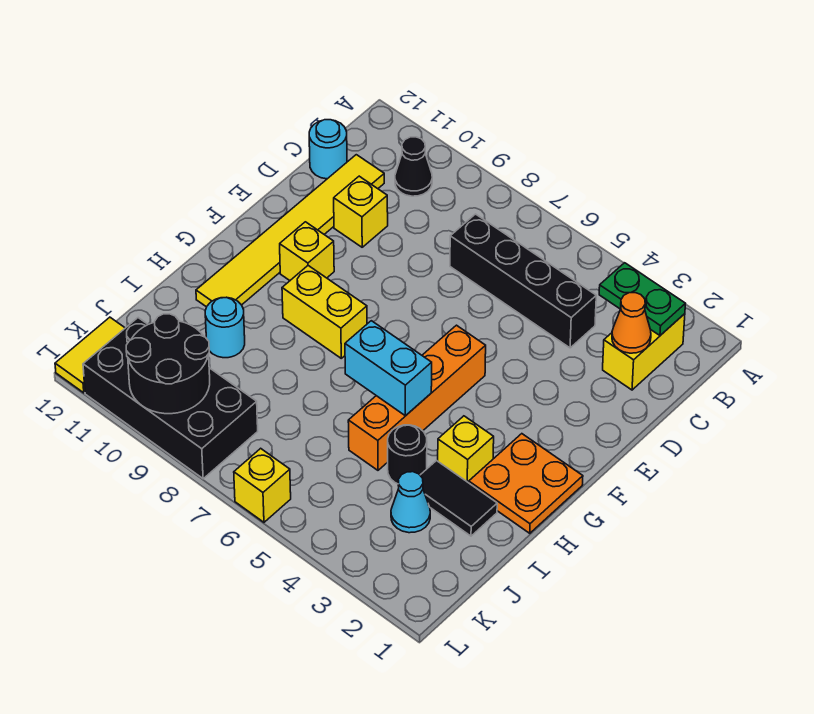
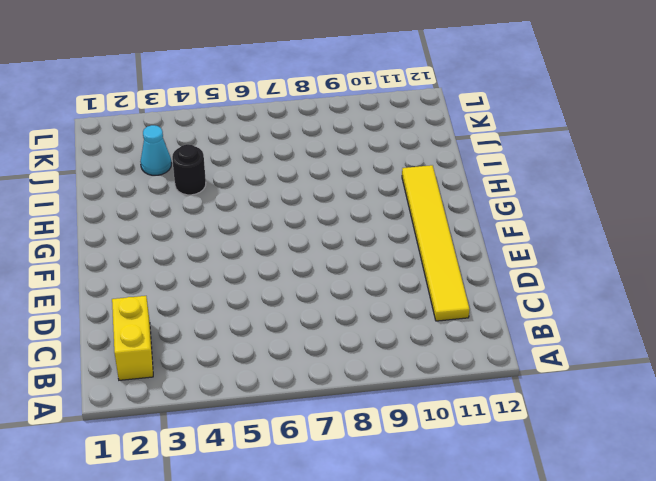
none -> black cone B10 level 1
none -> black brick C4:C7 level 1
none -> cyan round brick C12 level 1

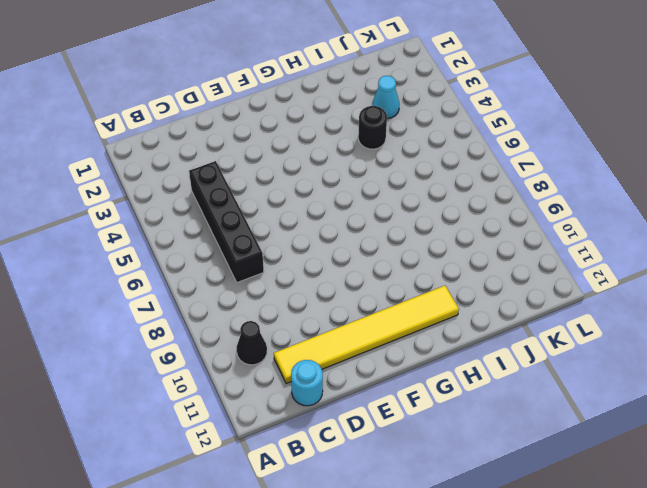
none -> yellow brick B2:C2 level 1
none -> yellow brick D10 level 1
none -> orange brick F5:I5 level 1

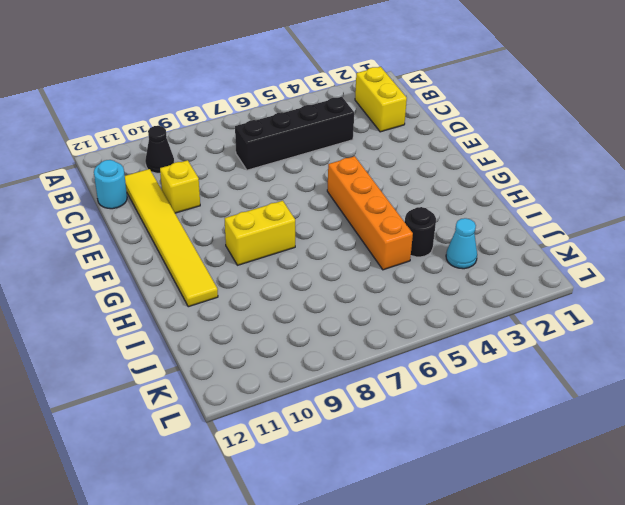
none -> yellow brick F10 level 1
none -> orange plate G1:H2 level 1
none -> yellow brick H3 level 1

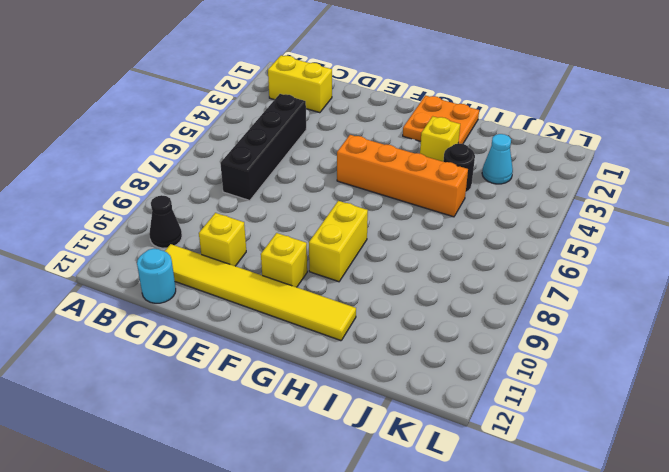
none -> black tile I2:I3 level 1
none -> cyan round brick I10 level 1
none -> black brick K8:L11 level 1

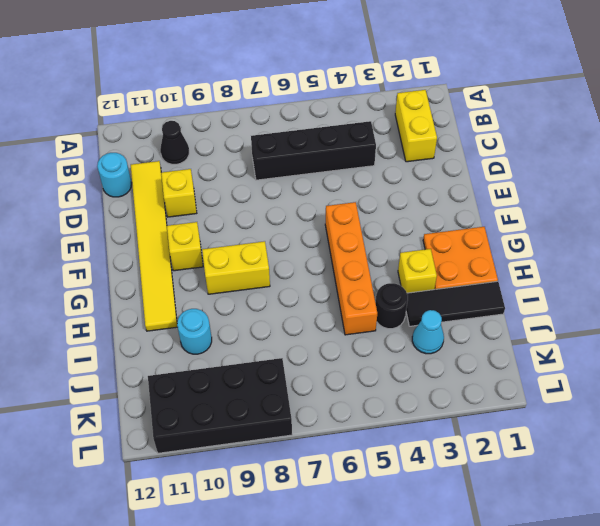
black tile I1:I3 level 1 -> black tile I2:I3 level 1
none -> yellow tile K12:L12 level 1
none -> yellow brick L6 level 1
none -> green plate B2:B3 level 2

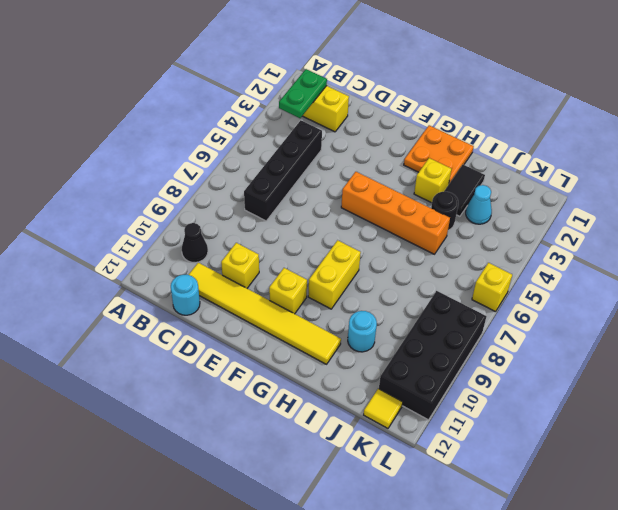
yellow tile K12 level 1 -> yellow tile K12:L12 level 1
none -> orange cone C2 level 2
none -> cyan brick H5:H6 level 2
none -> black round brick K9:L10 level 2

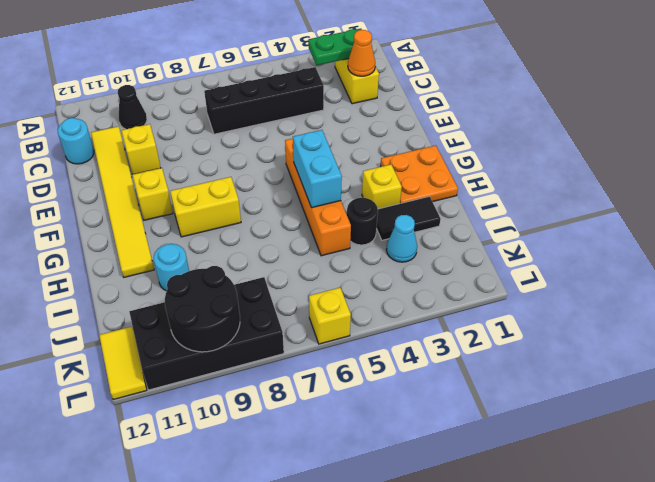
cyan brick G5:H5 level 2 -> cyan brick H5:H6 level 2

